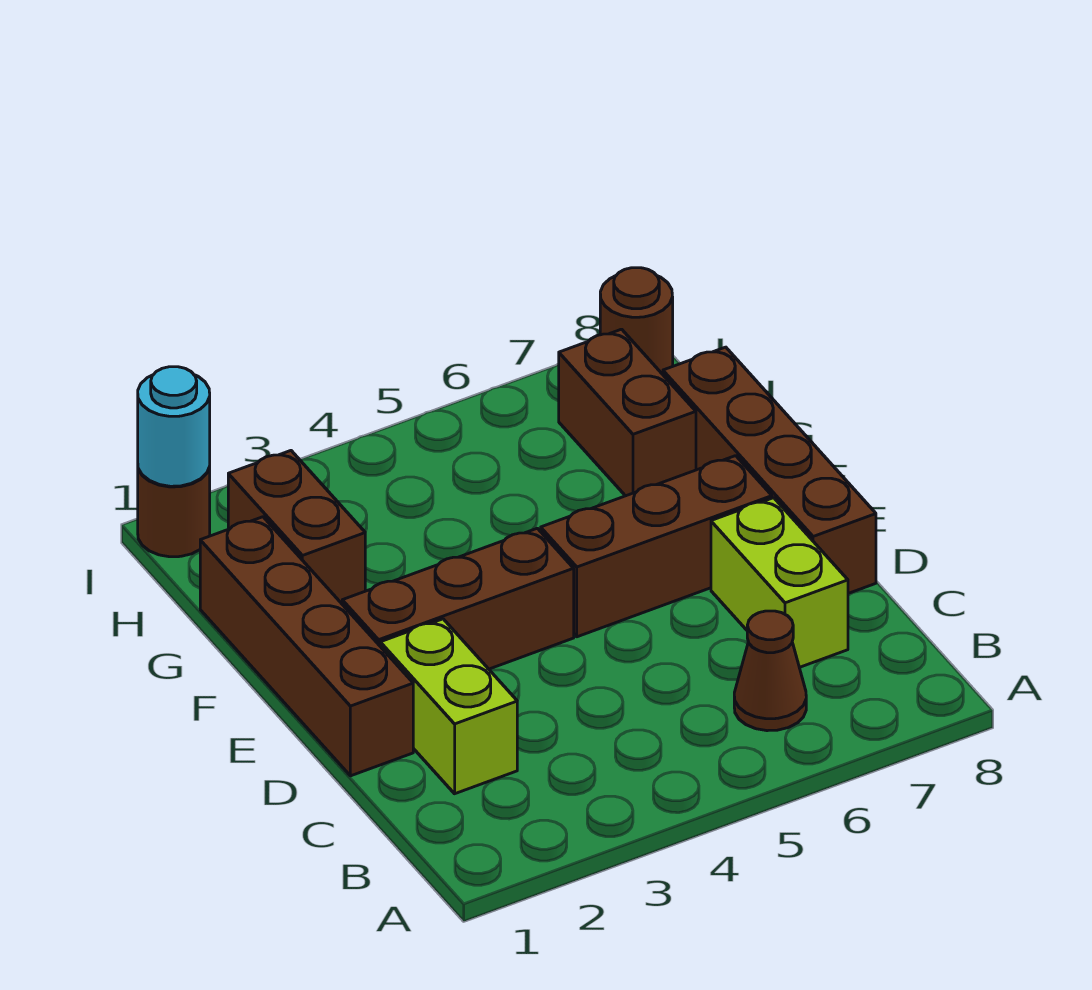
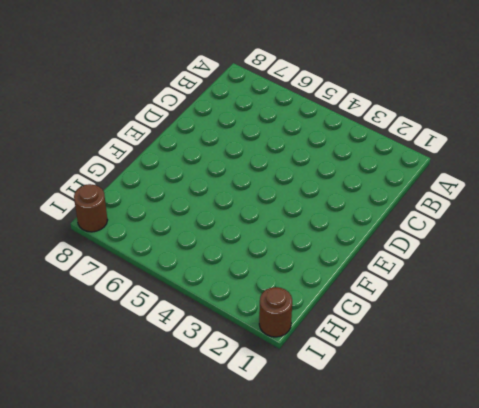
none -> brown cone B6 level 1
none -> lime brick C2:D2 level 1
none -> lime brick C7:D7 level 1

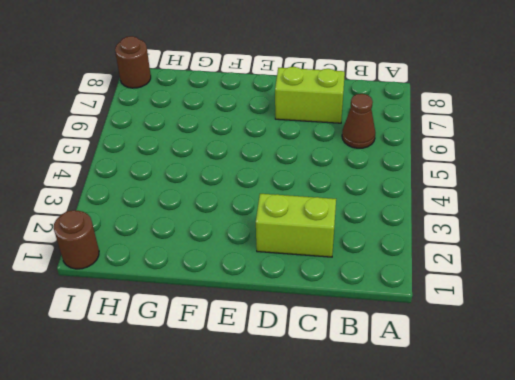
none -> brown brick D1:G1 level 1
none -> brown brick D8:G8 level 1
none -> brown brick E2:E4 level 1

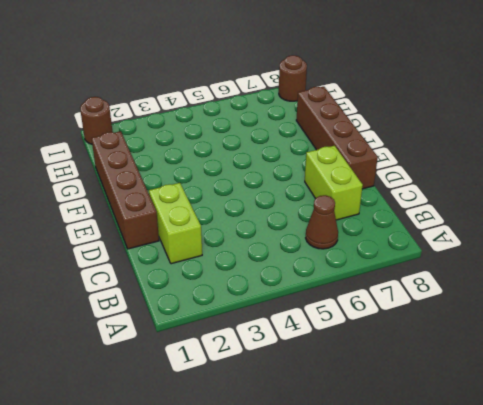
none -> brown brick E2:E4 level 1
none -> brown brick E5:E7 level 1
none -> brown brick G2:H2 level 1

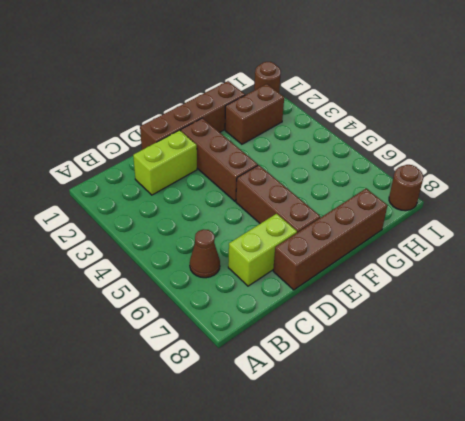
none -> brown brick G7:H7 level 1
none -> cyan round brick I1 level 2

